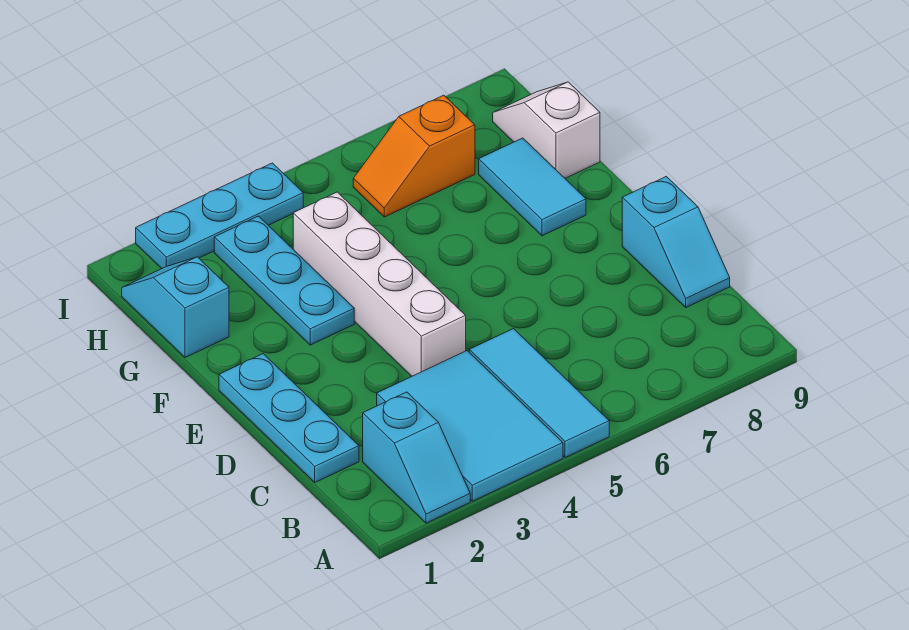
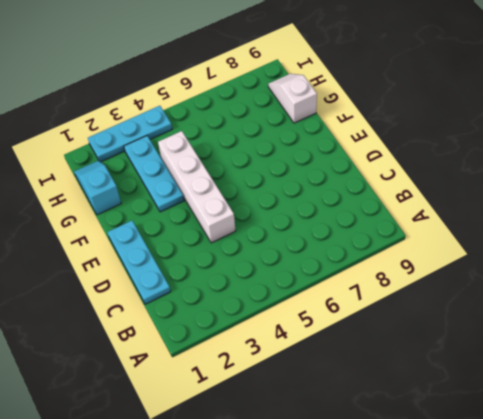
none -> cyan slope A2:B2 level 1 top B
none -> cyan tile A3:C4 level 1
none -> cyan tile A5:C5 level 1

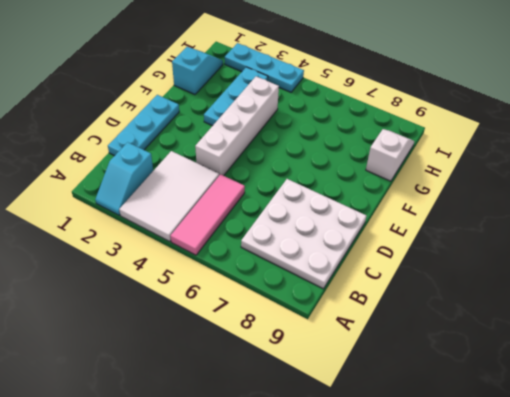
white tile A3:C4 level 1 -> cyan tile A3:C4 level 1
pink tile A5:C5 level 1 -> cyan tile A5:C5 level 1
white plate B7:D9 level 1 -> cyan slope C9:D9 level 1 top D
none -> cyan tile F8:G8 level 1
none -> orange slope H6:H7 level 1 top 7

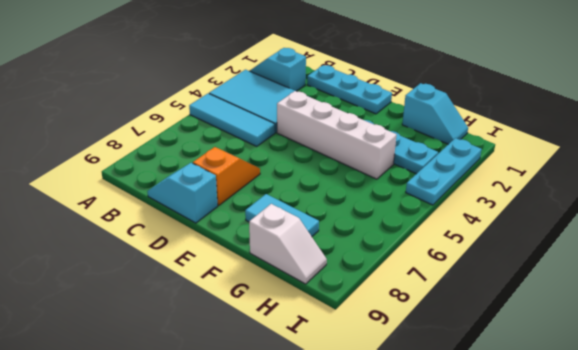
orange slope D7:D8 level 1 top 8 -> orange slope H6:H7 level 1 top 7

